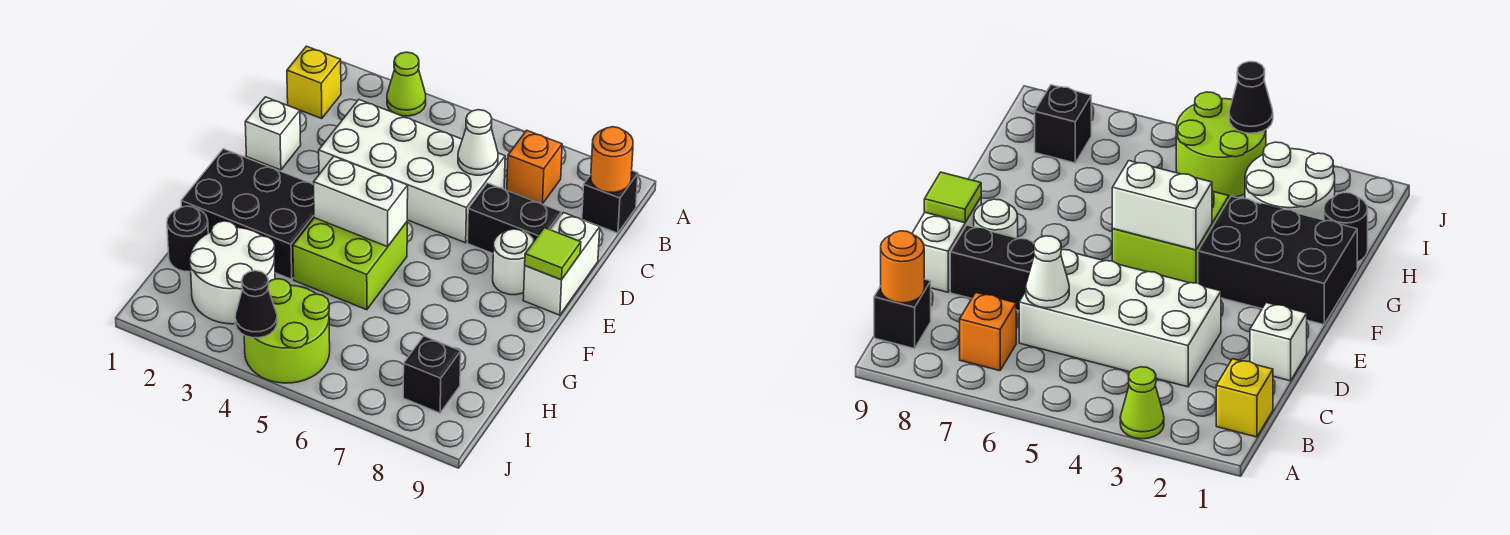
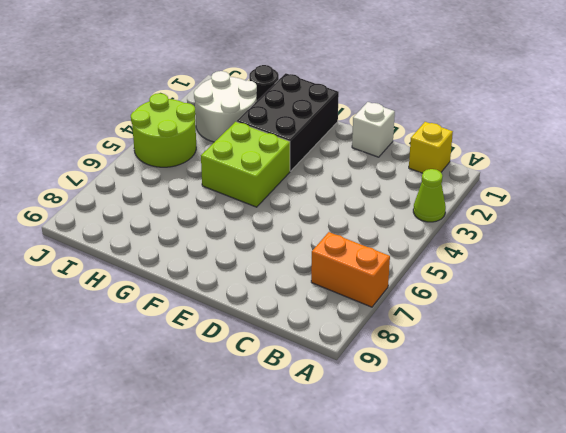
orange brick A7:B7 level 1 -> orange brick B7 level 1
none -> black brick B9 level 1
none -> white brick C3:D6 level 1
none -> black brick D7:D8 level 1

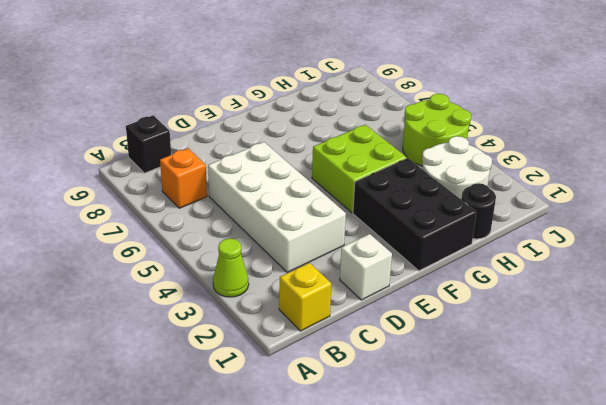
none -> black brick D7:D8 level 1
none -> white brick D9:E9 level 1
none -> white round brick E8 level 1

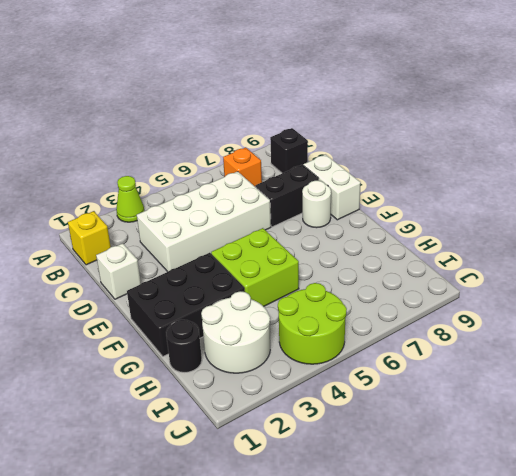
none -> black brick I8 level 1
none -> orange round brick B9 level 2
none -> white cone C6 level 2

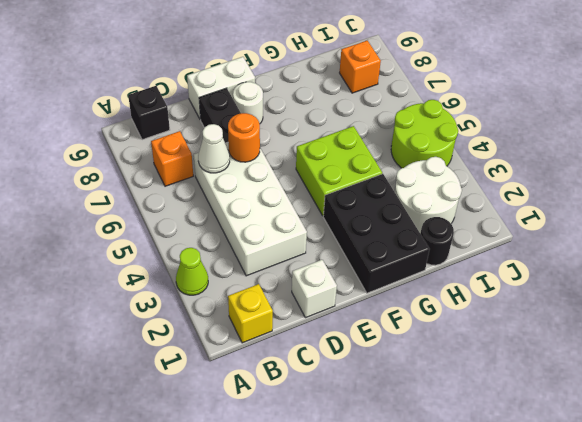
orange round brick D6 level 2 -> orange round brick B9 level 2
orange brick I8 level 1 -> black brick I8 level 1
none -> lime tile E9 level 2
none -> white brick F4:F5 level 2
none -> black cone J4 level 2

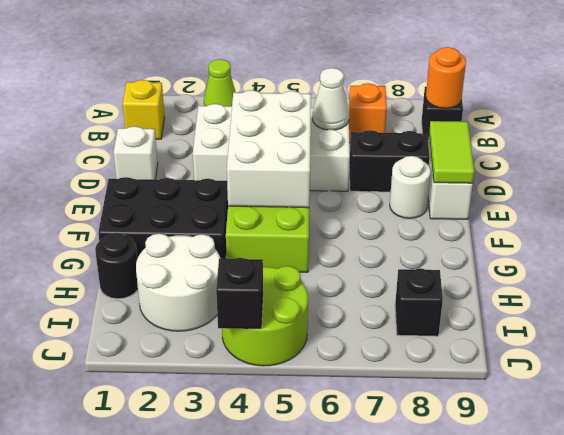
white brick D4:F5 level 2 -> white brick F4:F5 level 2
lime tile D9:E9 level 2 -> lime tile E9 level 2
black brick J4 level 2 -> black cone J4 level 2

